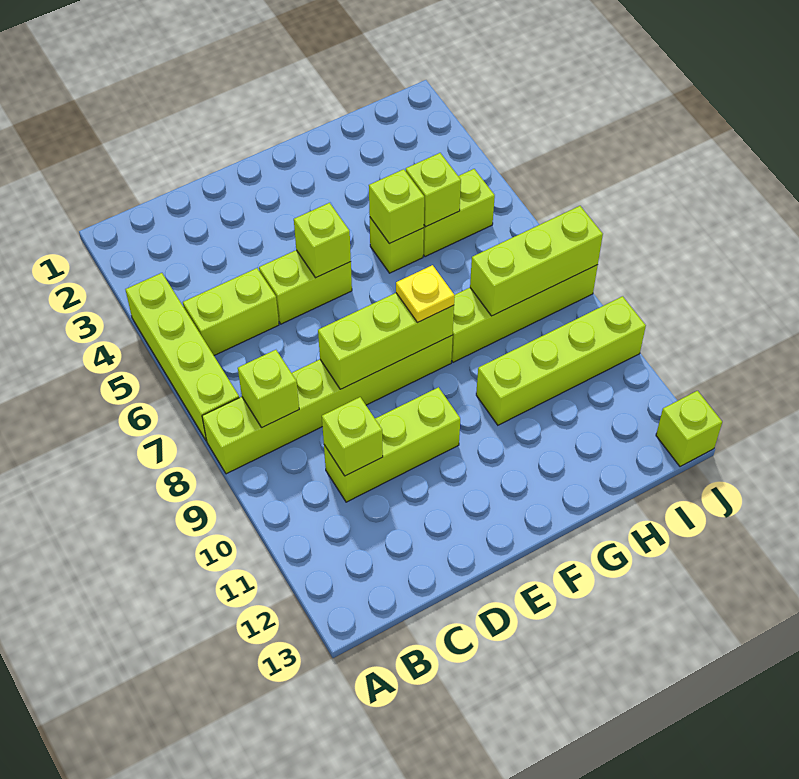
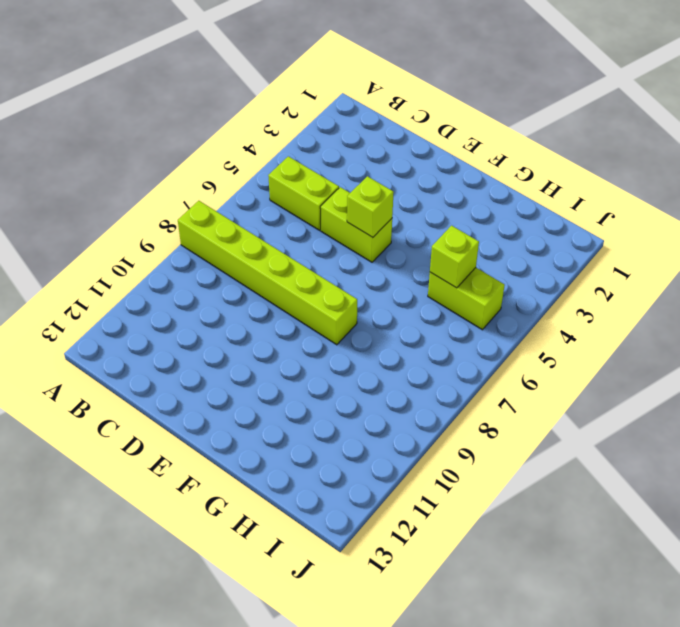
none -> lime brick A4:A7 level 1
none -> lime brick C10:E10 level 1
none -> lime brick G5 level 1

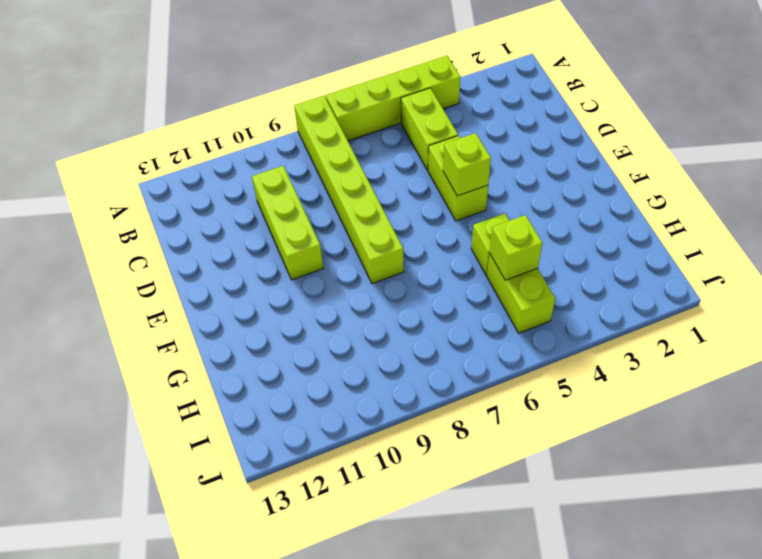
none -> lime brick G8:J8 level 1
none -> lime brick G10:J10 level 1
none -> lime brick J13 level 1

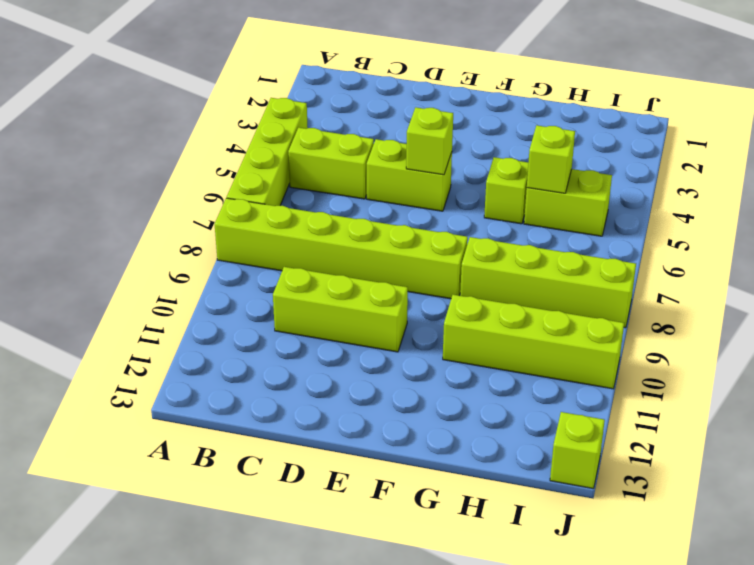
none -> lime brick B8 level 2
none -> lime brick C10 level 2
none -> lime brick D8:F8 level 2

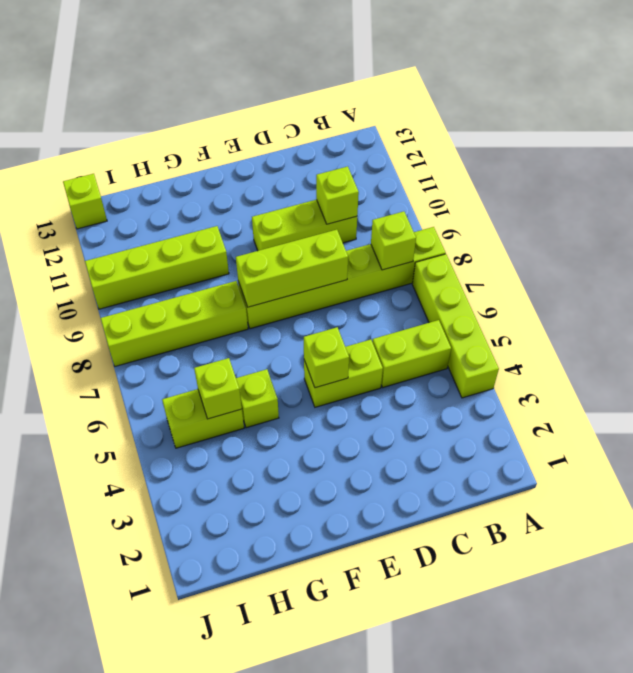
none -> lime brick G5 level 2
none -> lime brick H8:J8 level 2
none -> yellow plate F8 level 3

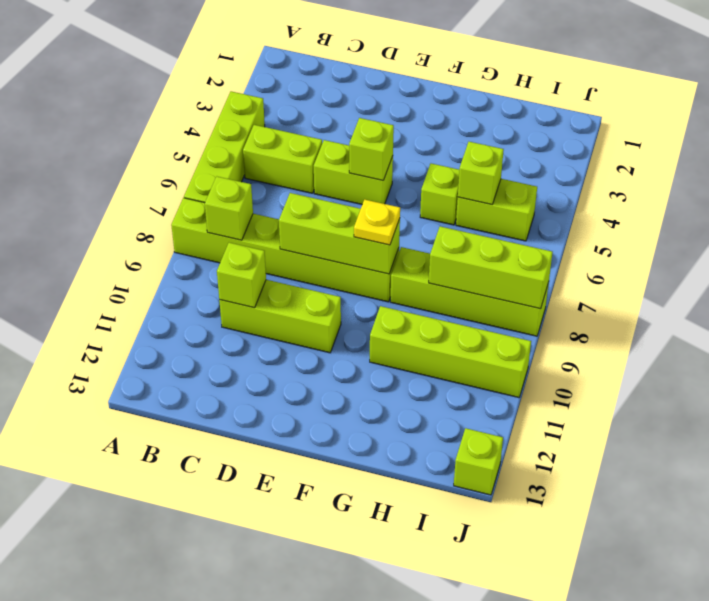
none -> lime brick G5 level 2

